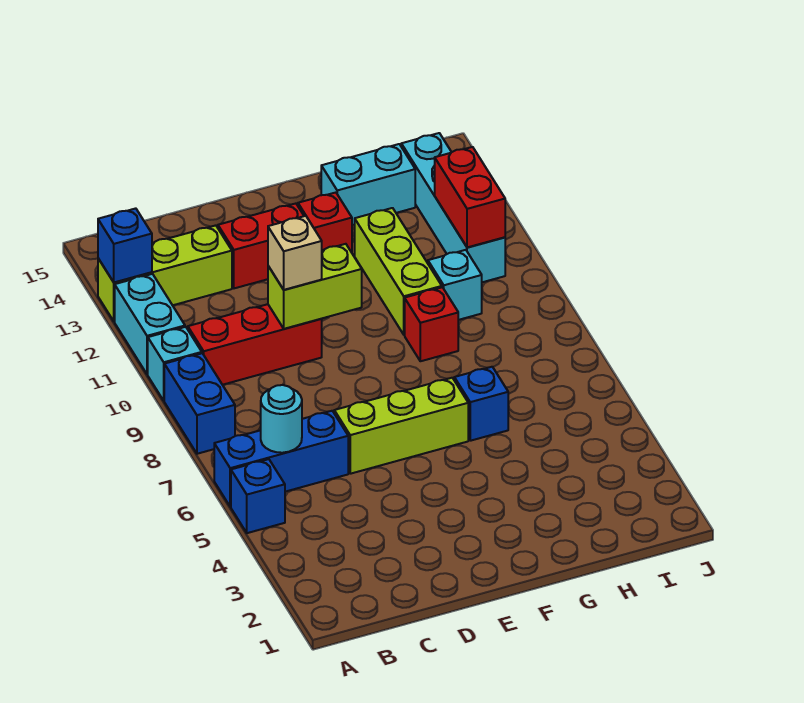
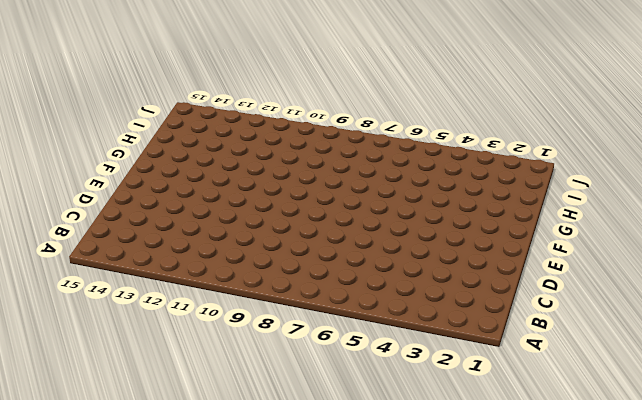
none -> blue brick A5 level 1
none -> blue brick A6:C6 level 1
none -> blue brick A8:A9 level 1

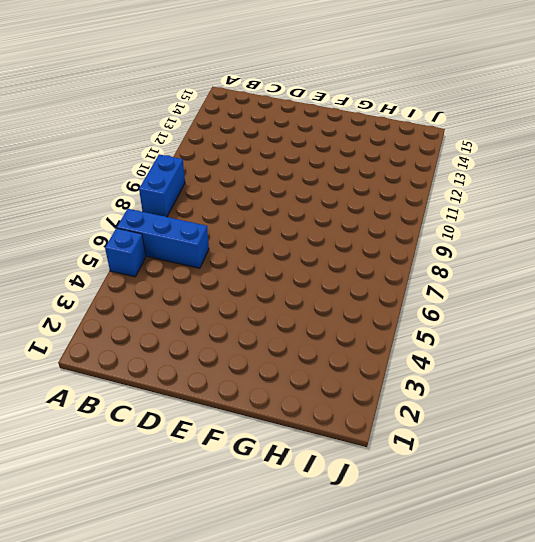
none -> cyan brick A10 level 1
none -> cyan brick A11:A12 level 1
none -> lime brick A13:C13 level 1

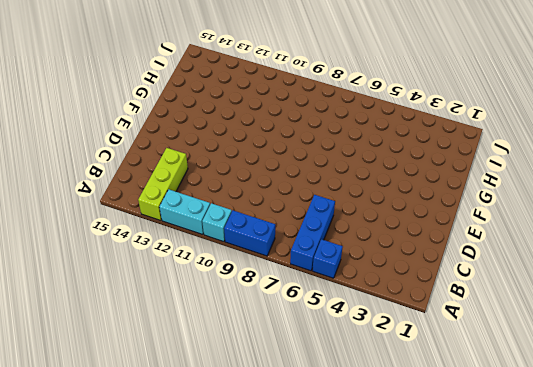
none -> red brick B10:D10 level 1
none -> lime brick D6:F6 level 1
none -> red brick D13:E13 level 1

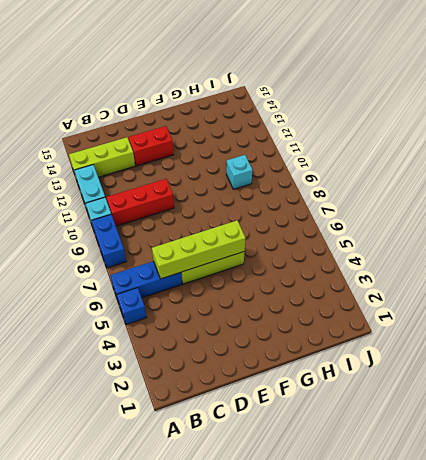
lime brick C6:F6 level 2 -> none
none -> red brick F13 level 1
none -> blue brick G6 level 1
none -> red brick G9 level 1

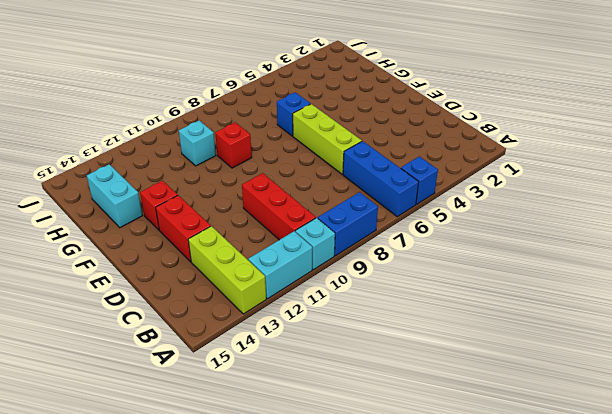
none -> lime brick G10:G12 level 1
none -> cyan brick I11:I14 level 1
none -> blue brick A13 level 2

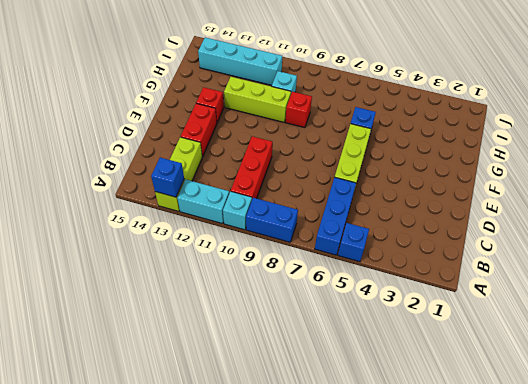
none -> cyan brick G14:H14 level 1
none -> cyan round brick B6 level 2
none -> lime brick D10:E10 level 2

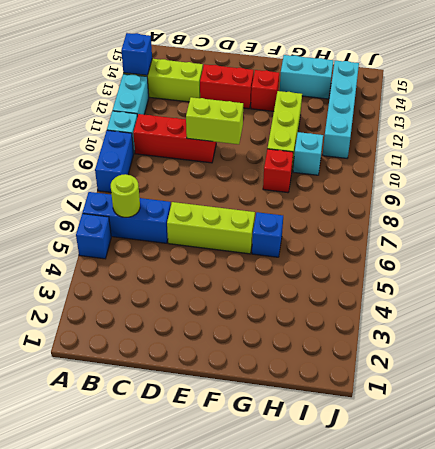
lime round brick B6 level 2 -> cyan round brick B6 level 2
none -> red brick I11:I12 level 2
none -> tan brick D10 level 3

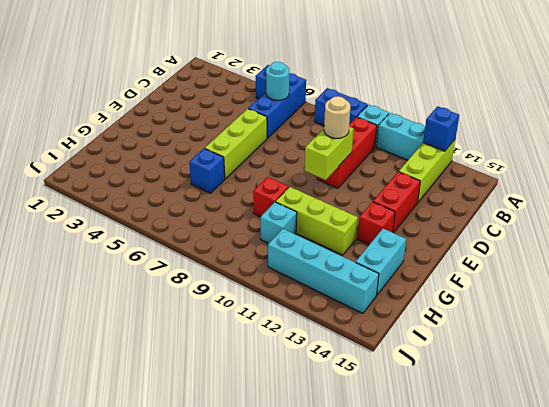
tan round brick D10 level 3 -> tan brick D10 level 3
none -> red brick I11:I12 level 2

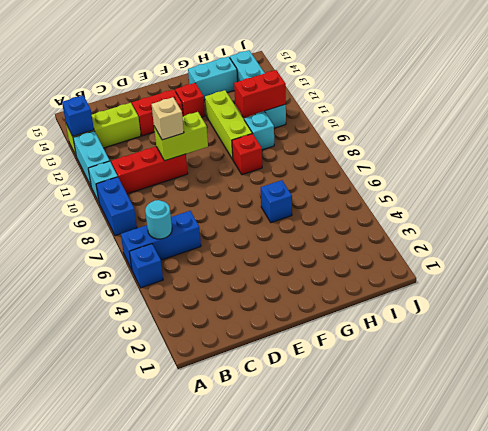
red brick H11:I11 level 2 -> red brick I11:I12 level 2
none -> lime brick D6:F6 level 1

